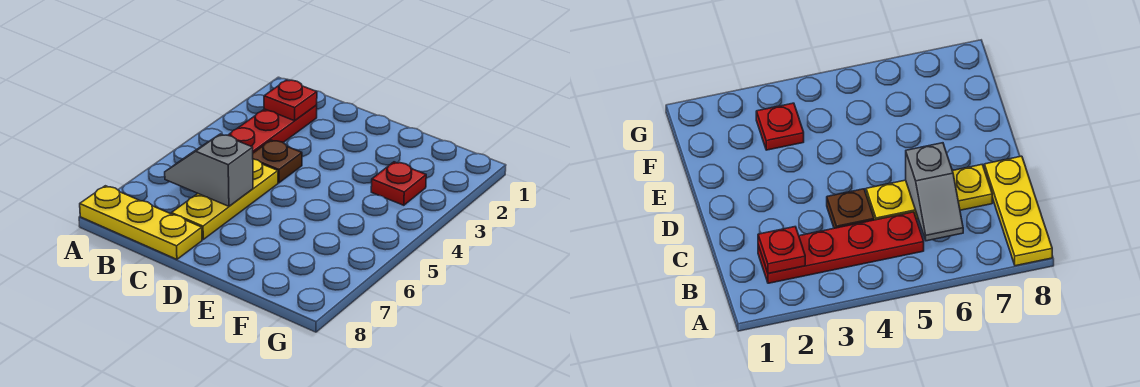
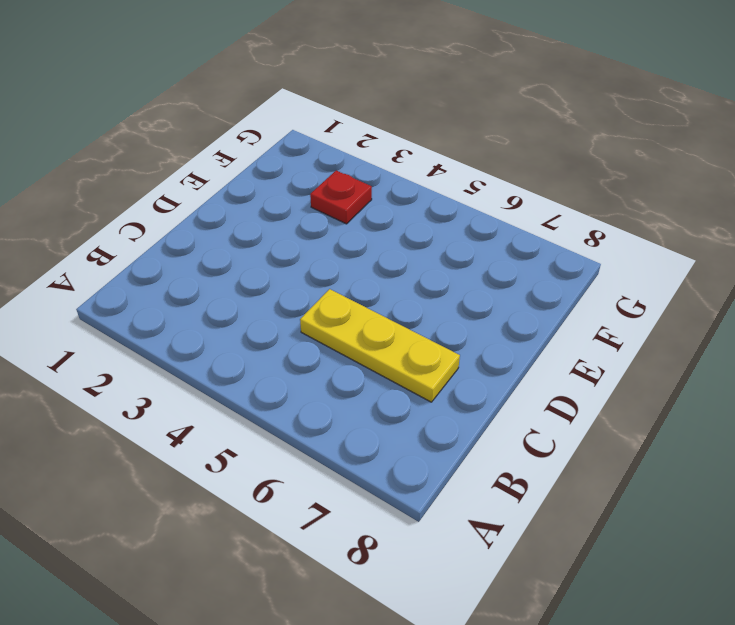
none -> yellow plate A8:C8 level 1
none -> red plate B2:B5 level 1

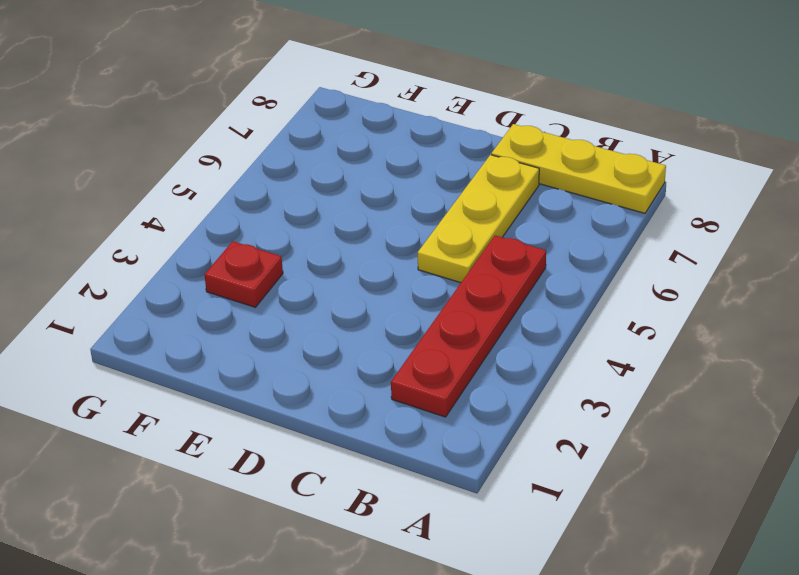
none -> brown plate C4 level 1
none -> red plate B2 level 2

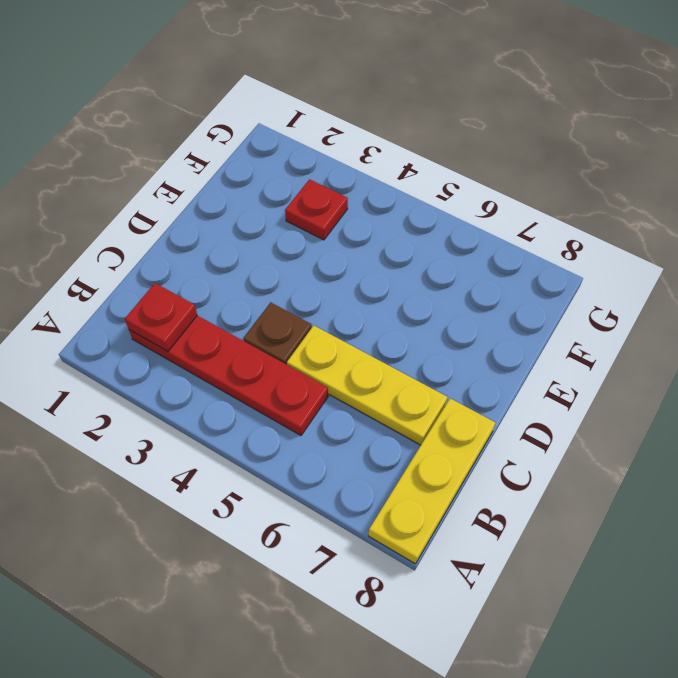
none -> grey slope B6:C6 level 2 top C

